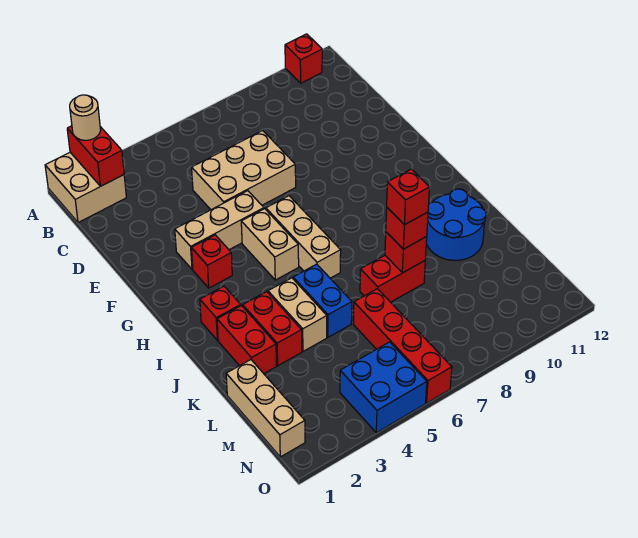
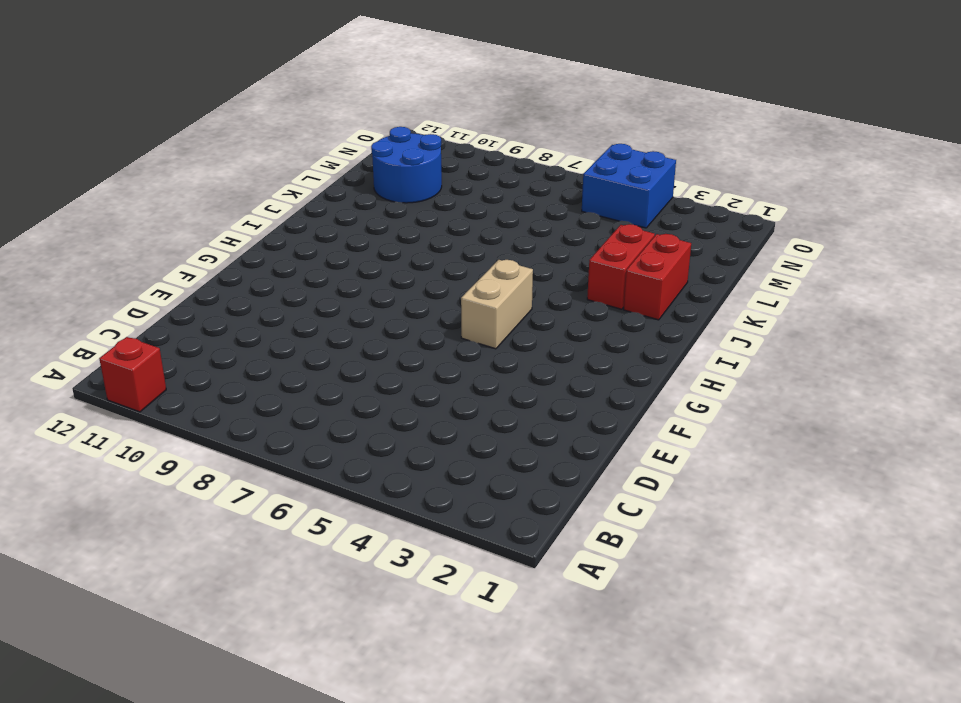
blue round brick L10:M11 level 1 -> blue round brick J10:K11 level 1
none -> tan brick A1:B2 level 1
none -> tan brick D5:E7 level 1
none -> tan brick F3:F5 level 1

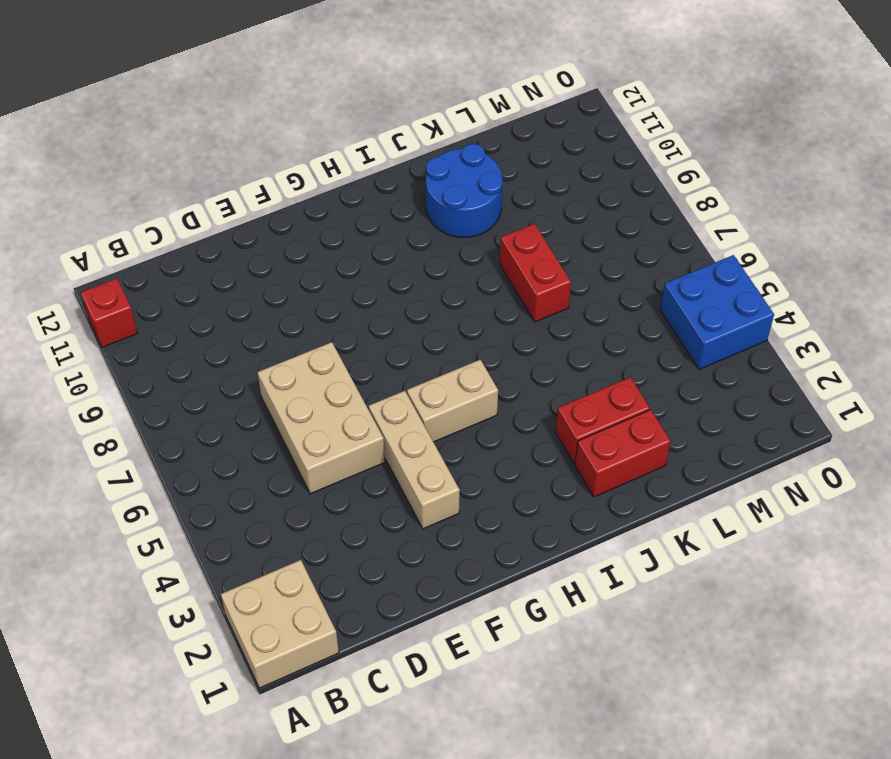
none -> red brick G3 level 1
none -> tan brick G6:I6 level 1
none -> red brick I2 level 1

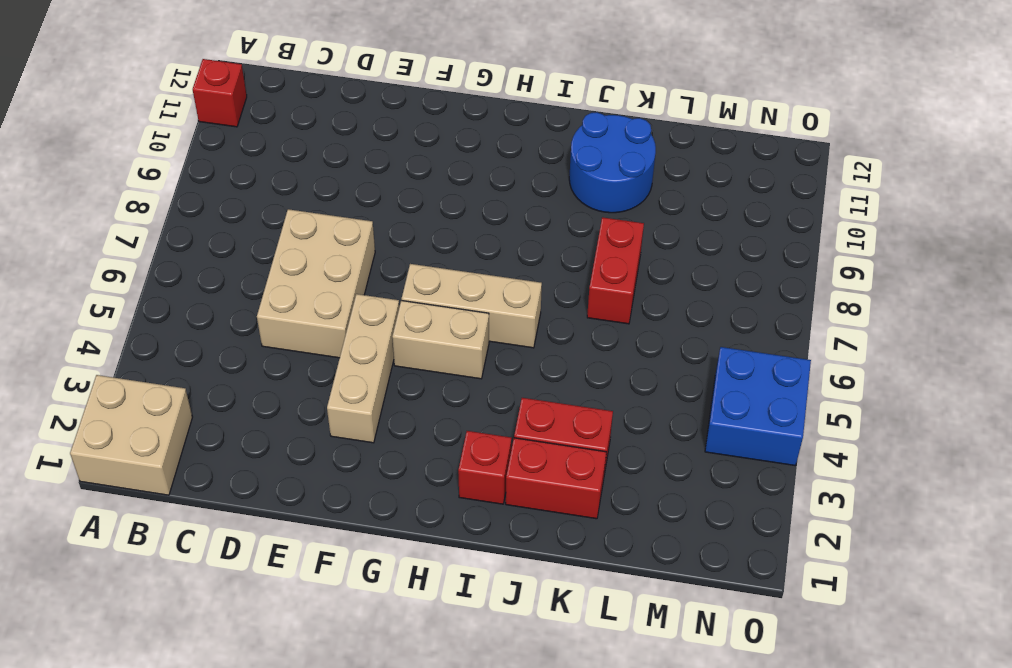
none -> red brick G3 level 1
none -> tan brick J4:K4 level 1
none -> blue brick J5:K5 level 1

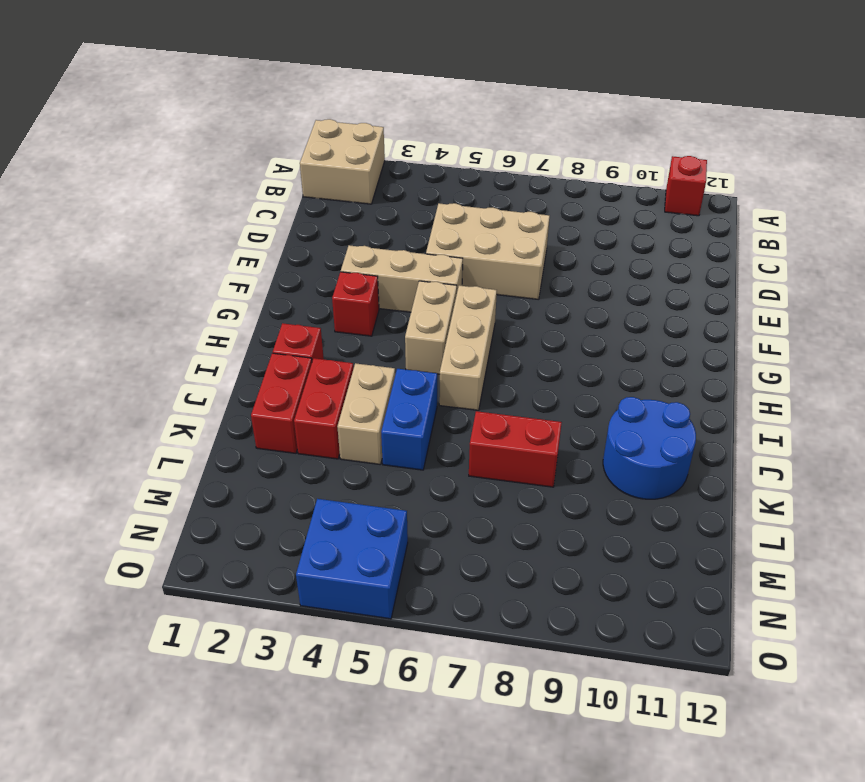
none -> tan brick L1:N1 level 1
none -> red brick L6:O6 level 1
none -> red brick A2:B2 level 2

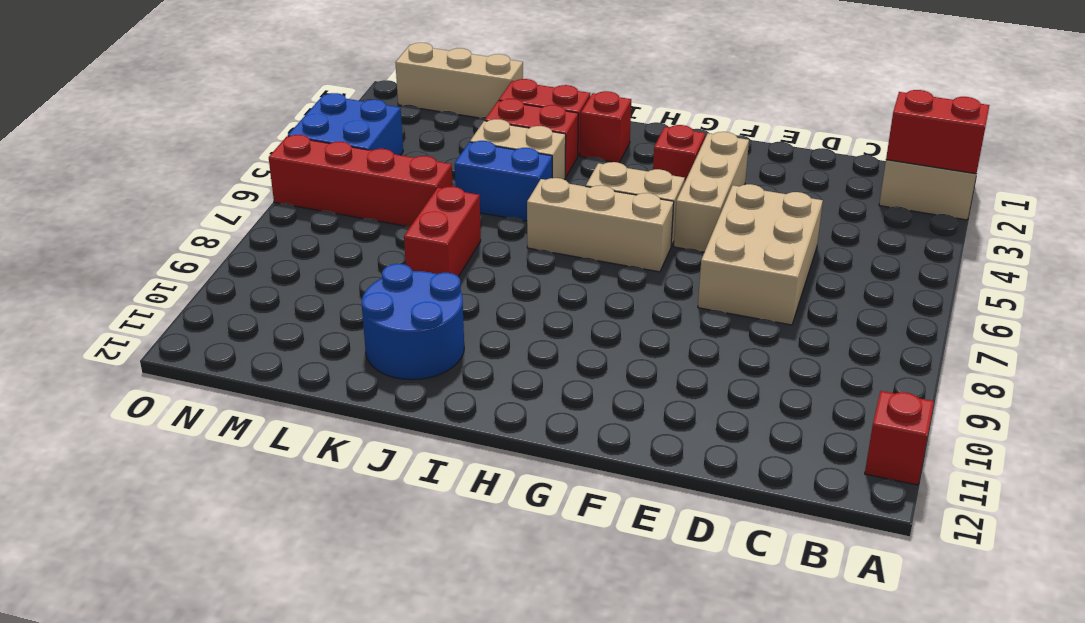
none -> red brick K8 level 2
none -> tan round brick A2 level 3
none -> red brick K8 level 3

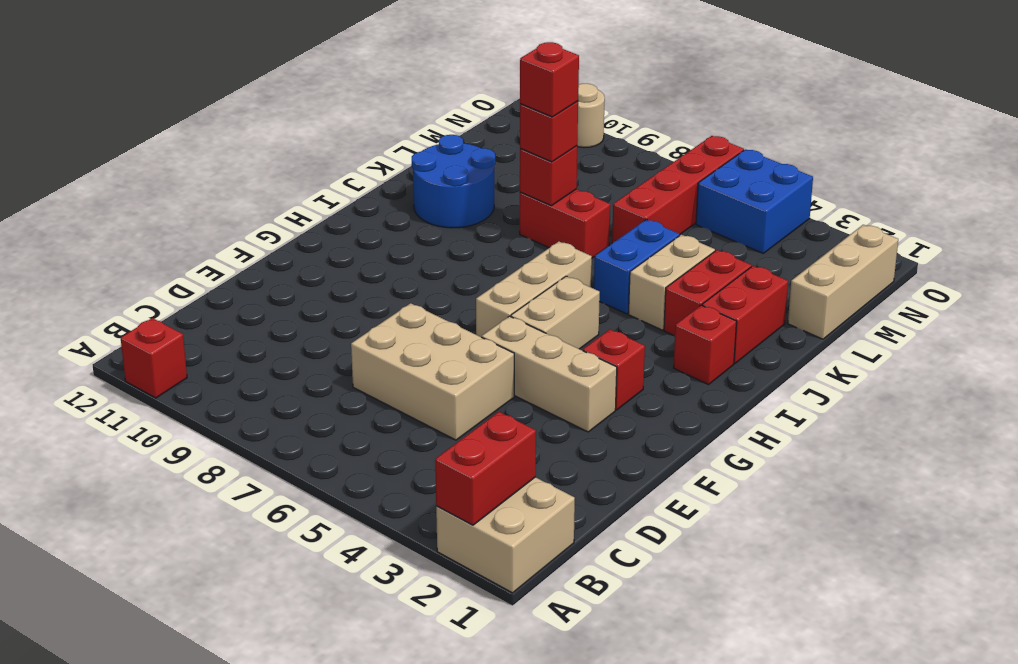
tan round brick O10 level 1 -> tan round brick A2 level 3

